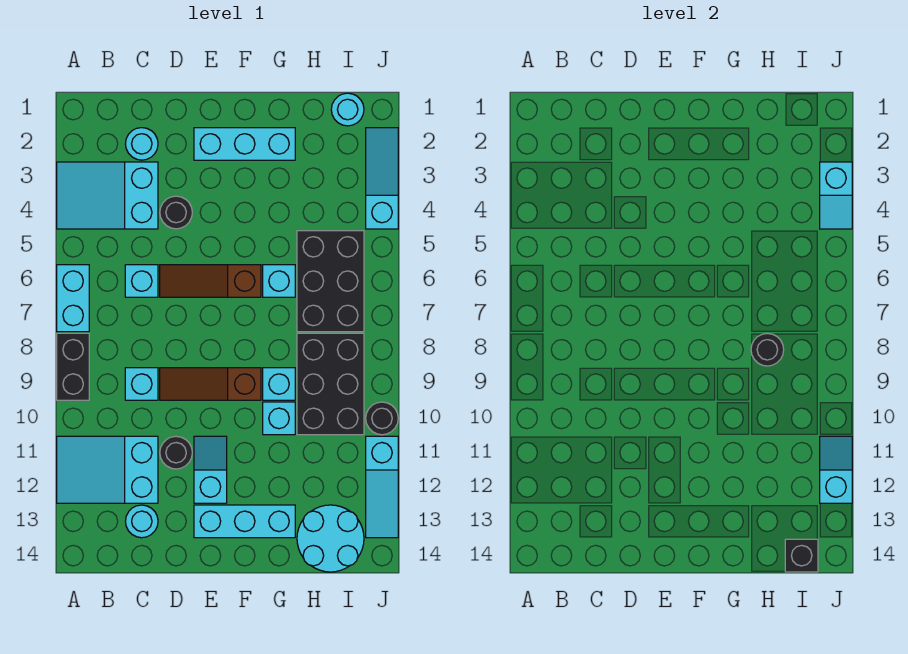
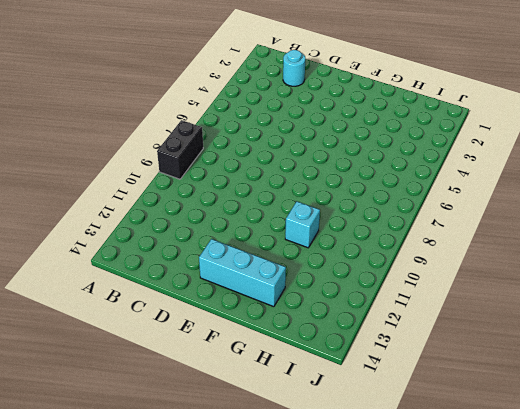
none -> cyan slope A3:C4 level 1 top C
none -> cyan brick A6:A7 level 1
none -> cyan slope A11:C12 level 1 top C

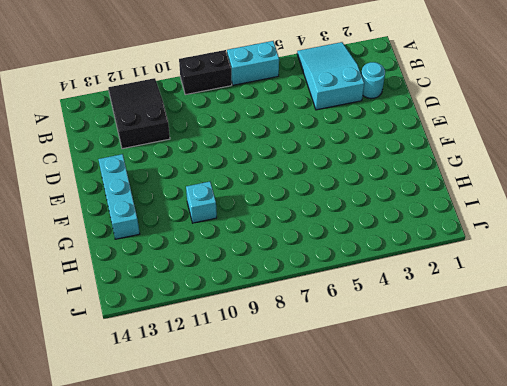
black slope A11:C12 level 1 top C -> cyan slope A11:C12 level 1 top C
none -> cyan brick C6 level 1
none -> cyan brick C9 level 1
none -> cyan round brick C13 level 1

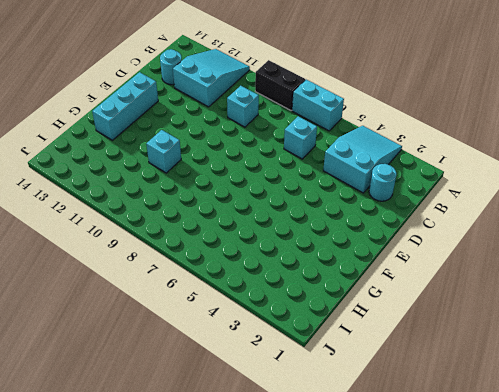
none -> black round brick D4 level 1
none -> brown slope D6:F6 level 1 top F
none -> brown slope D9:F9 level 1 top F

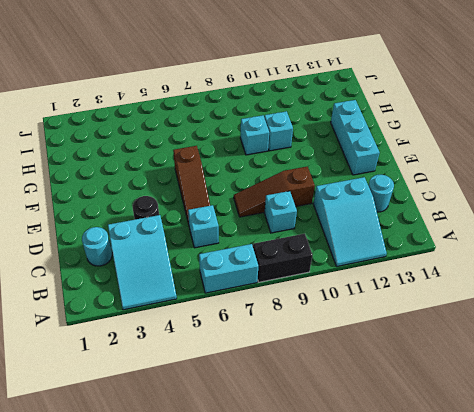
brown slope D8:D10 level 1 top 10 -> brown slope D9:F9 level 1 top F
none -> black round brick D11 level 1
none -> cyan brick E2:G2 level 1
none -> cyan slope E11:E12 level 1 top 12

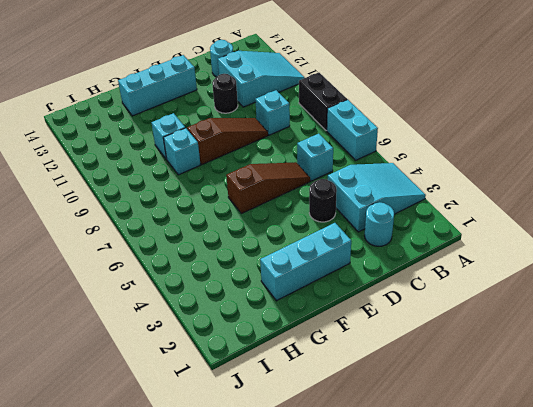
none -> cyan slope E11:E12 level 1 top 12
none -> cyan brick G6 level 1
none -> black brick H5:I7 level 1

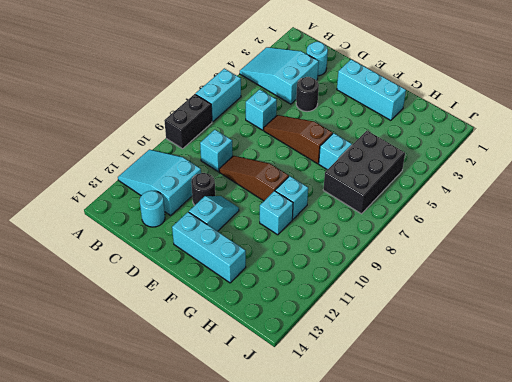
none -> black brick H8:I10 level 1
none -> cyan round brick H13:I14 level 1
none -> cyan round brick I1 level 1

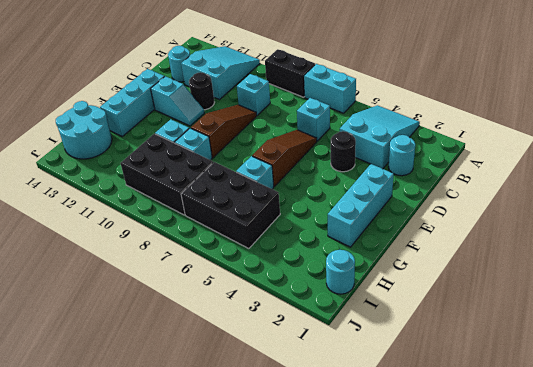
none -> cyan slope J2:J4 level 1 top 4
none -> black round brick J10 level 1
none -> cyan slope J11:J13 level 1 top 11

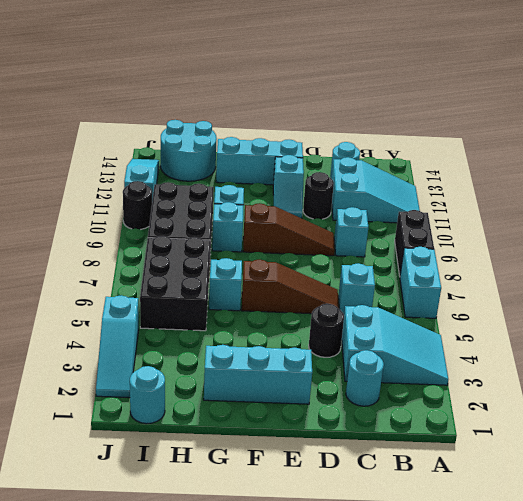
none -> black round brick H8 level 2
none -> black brick I14 level 2
none -> cyan slope J3:J4 level 2 top 3

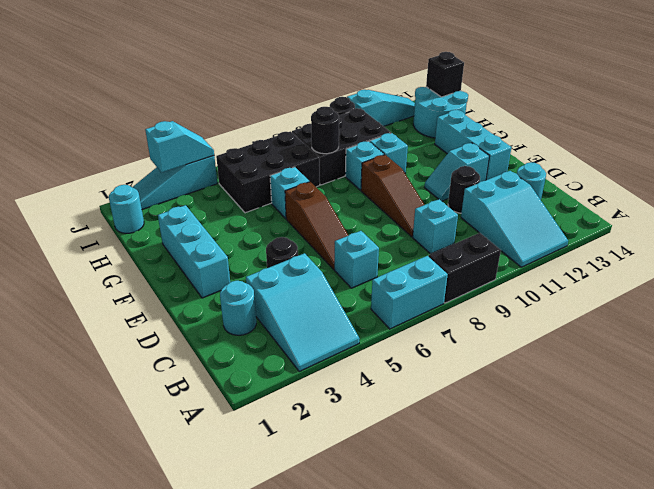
none -> cyan slope J11:J12 level 2 top 12

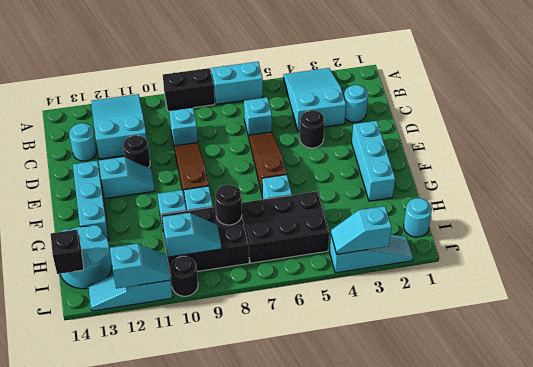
cyan slope I9:I10 level 2 top 10 -> none

